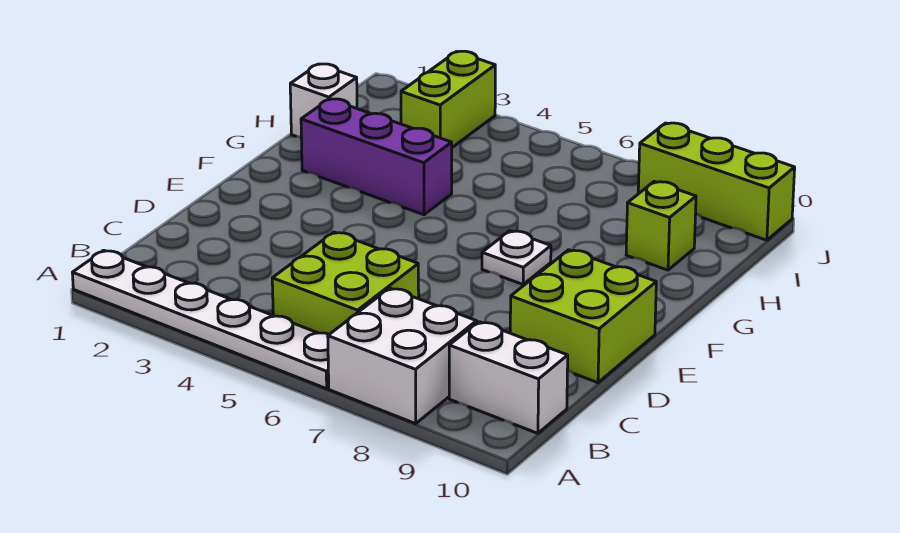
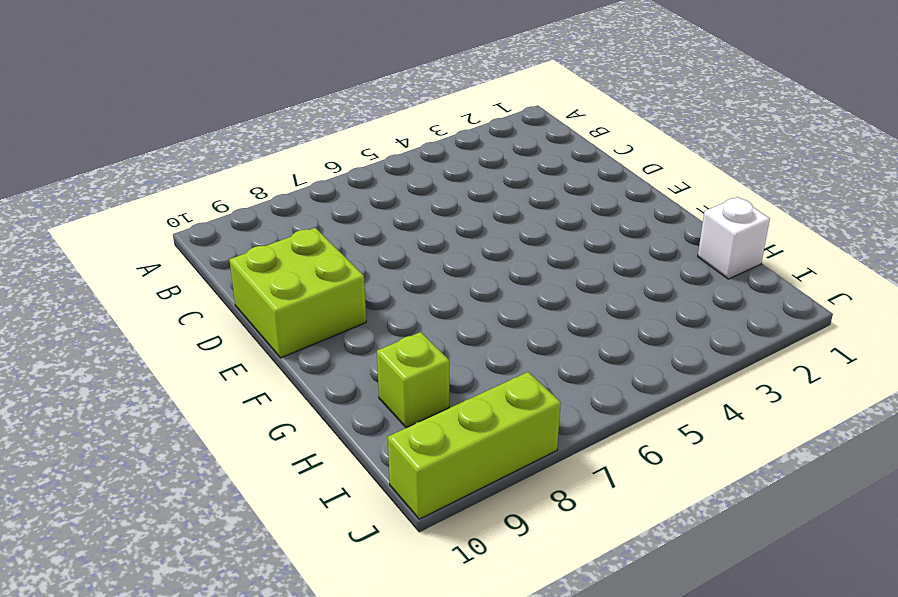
none -> white plate A1:A6 level 1
none -> white brick A7:B8 level 1

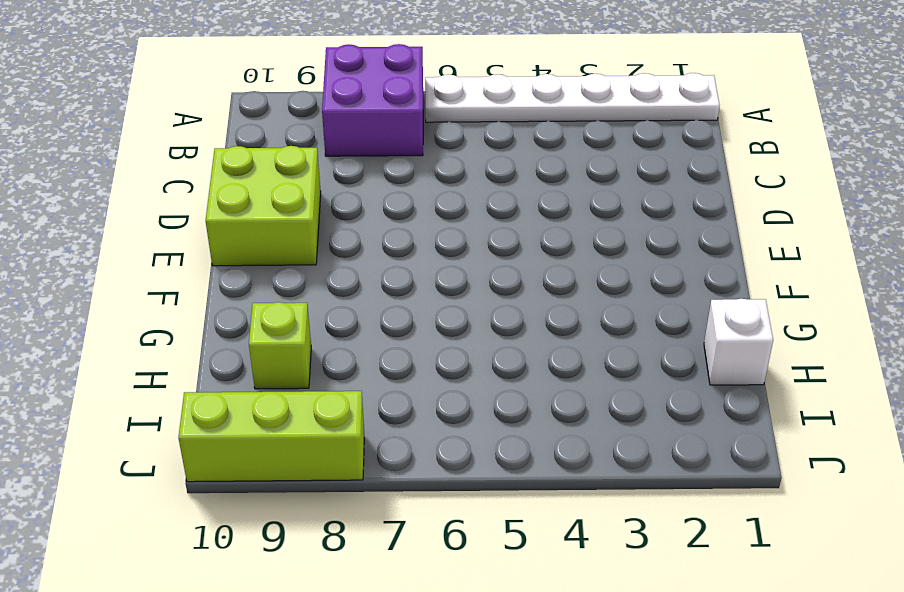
purple brick A7:B8 level 1 -> white brick A7:B8 level 1
none -> lime brick B5:C6 level 1
none -> white brick B9:B10 level 1

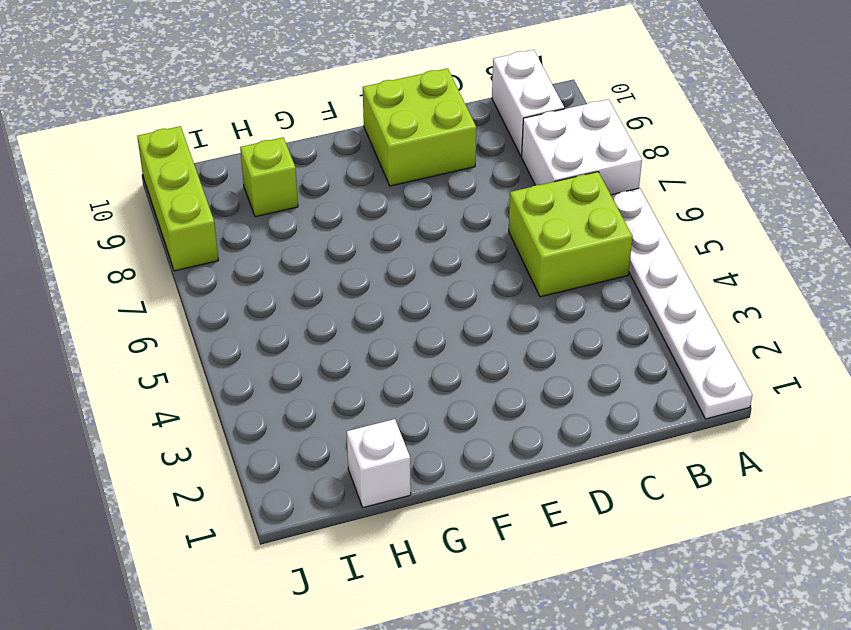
none -> white plate F7 level 1
none -> purple brick G2:G4 level 1

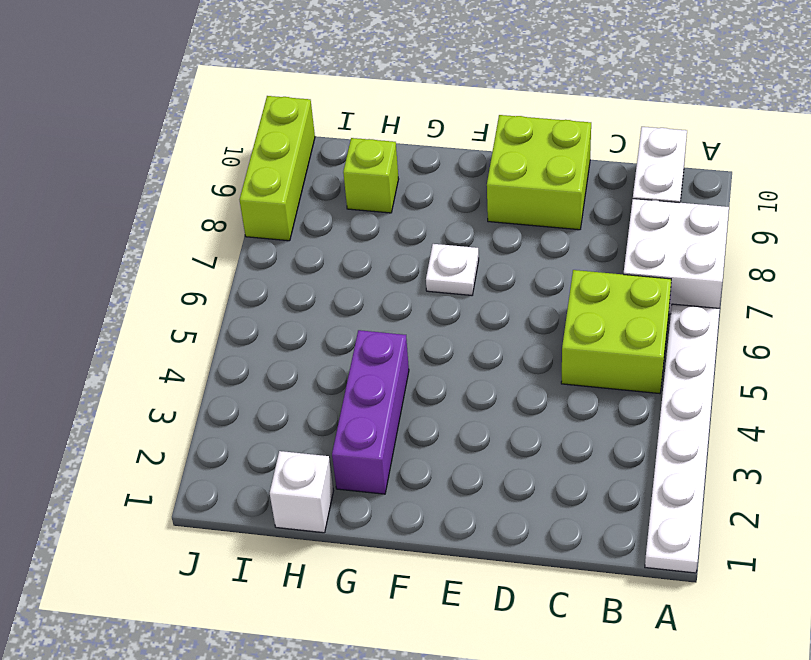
none -> lime brick I3:J3 level 1

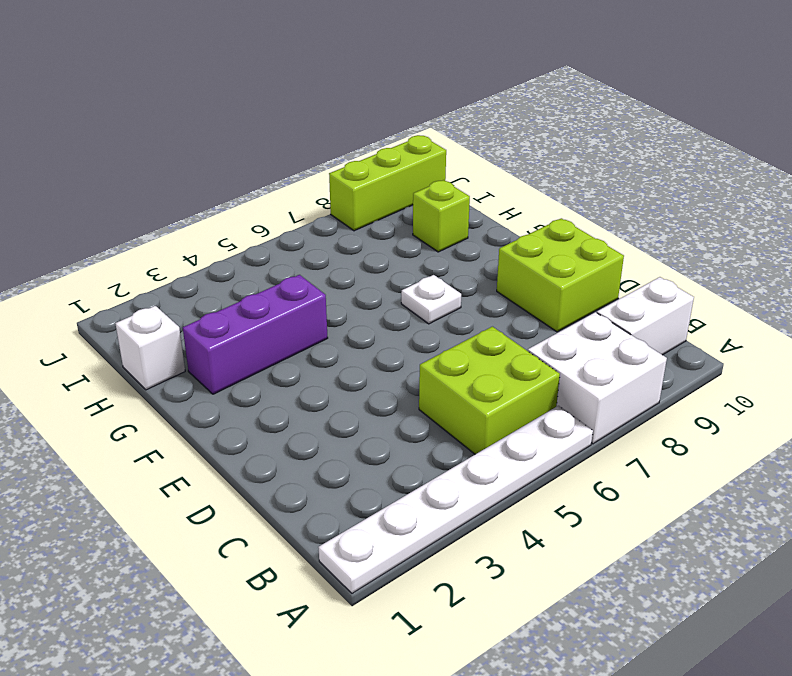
none -> lime brick I3:J3 level 1

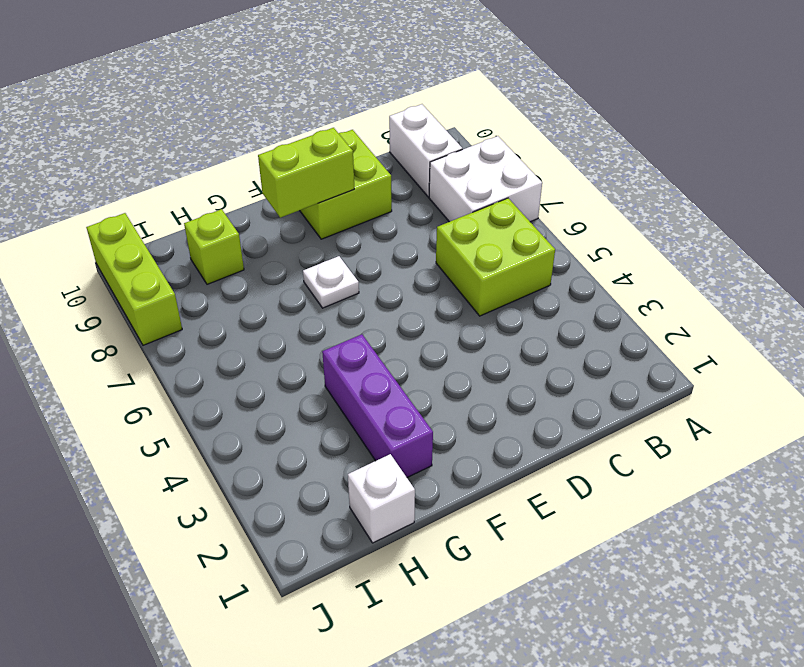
lime brick E9:F9 level 2 -> lime brick I3:J3 level 1
none -> white plate A1:A6 level 1

